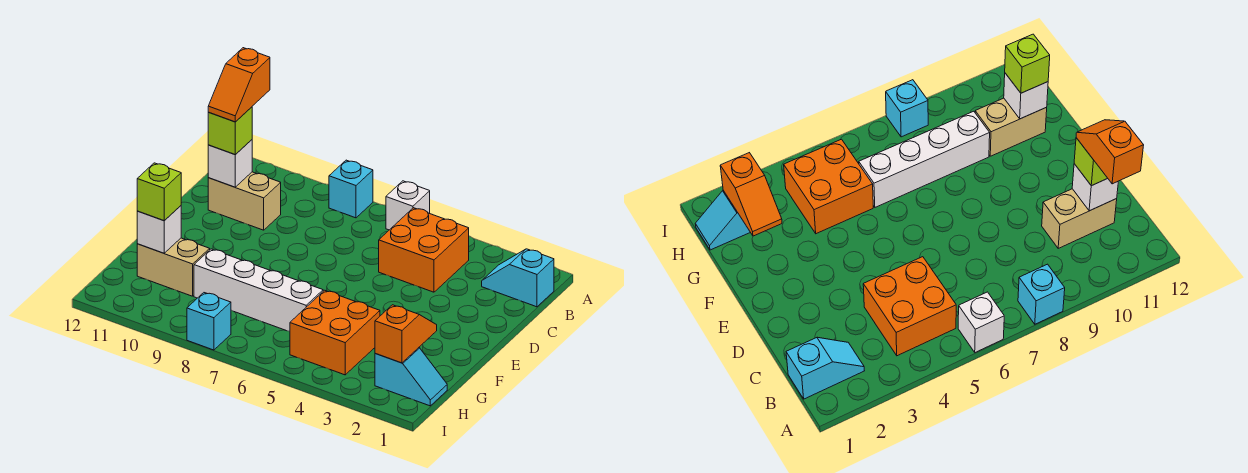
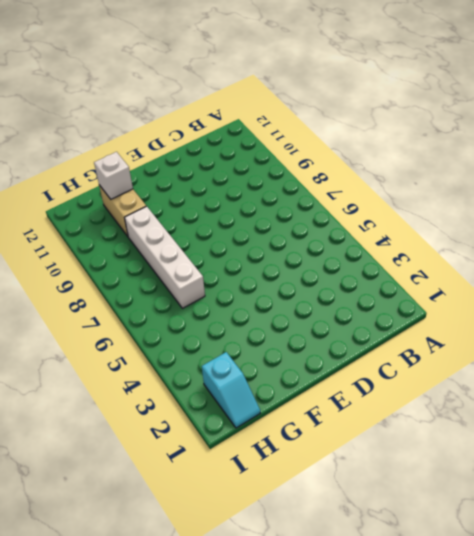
none -> white brick A6 level 1
none -> cyan brick A8 level 1
none -> cyan slope B1:B2 level 1 top 1

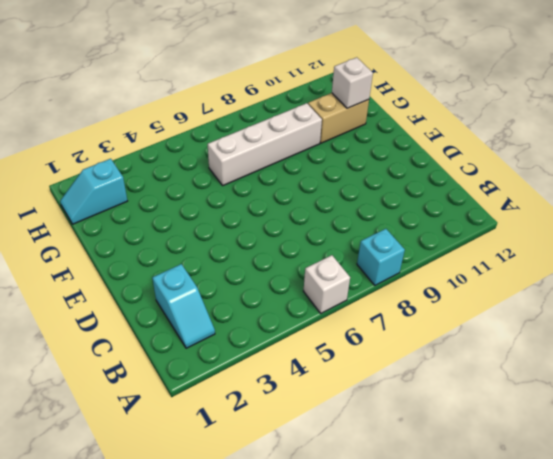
cyan slope B2:C2 level 1 top C -> cyan slope B1:B2 level 1 top 1
none -> orange brick B4:C5 level 1
none -> tan brick C10:C11 level 1
none -> orange brick G4:H5 level 1

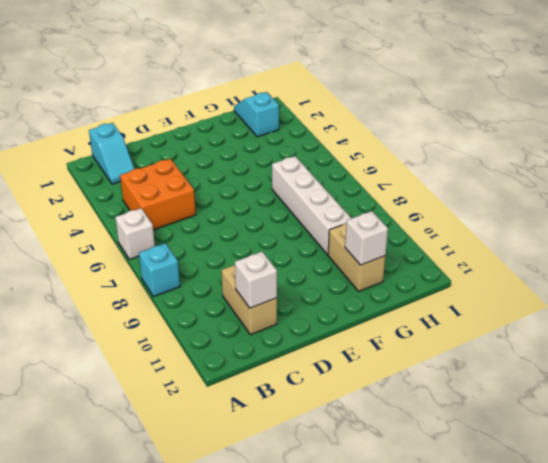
none -> orange brick G4:H5 level 1
none -> cyan brick I8 level 1
none -> orange slope G2:H2 level 2 top H

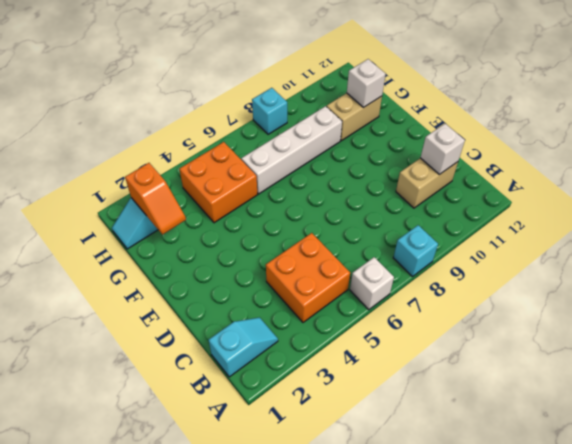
none -> lime brick C11 level 3
none -> lime brick G11 level 3
none -> orange slope B11:C11 level 4 top B

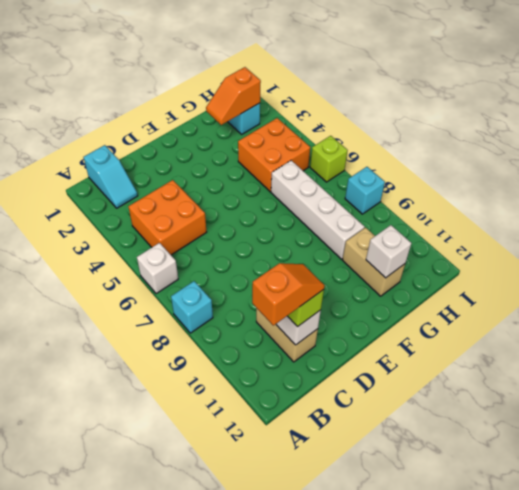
lime brick I6 level 1 -> lime brick G11 level 3

